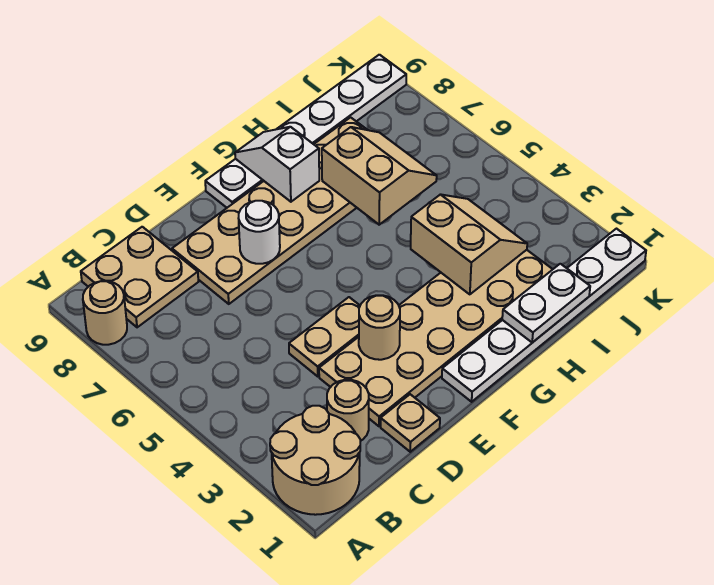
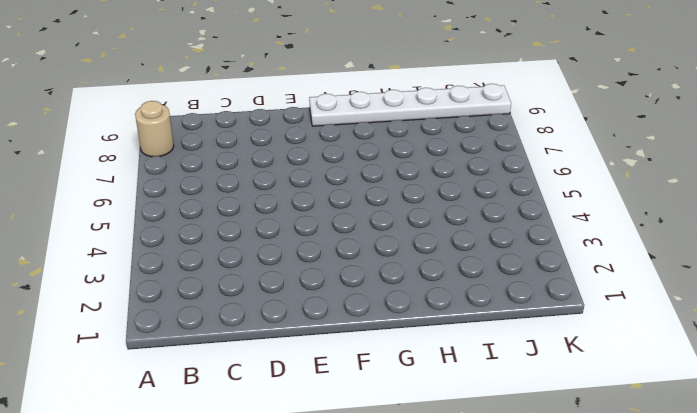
none -> tan round brick A1:B2 level 1
none -> tan plate B8:C9 level 1
none -> tan round brick C2 level 1

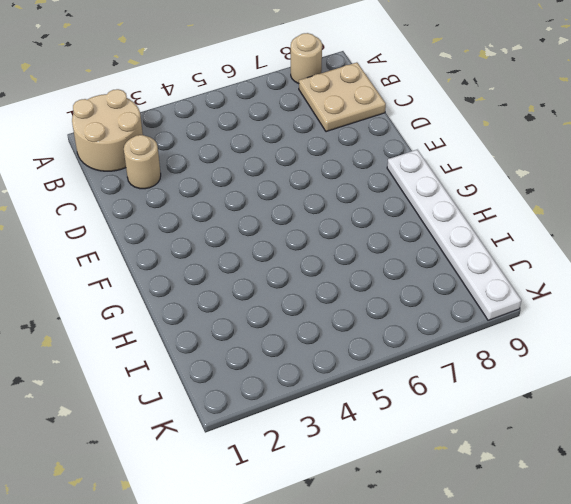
none -> tan plate D1 level 1
none -> tan plate D2:I3 level 1
none -> tan plate D4:E4 level 1

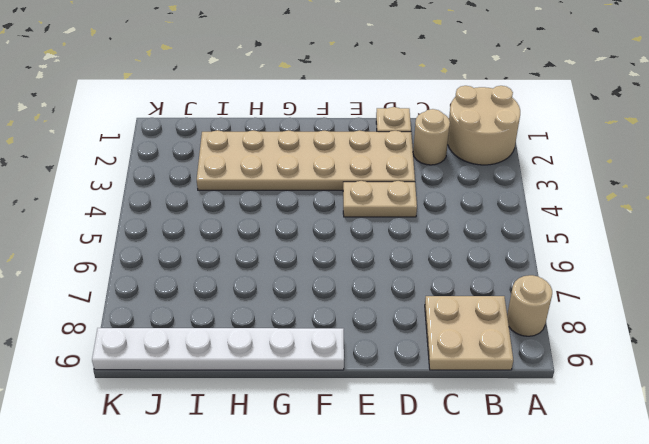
none -> tan plate D7:I8 level 1
none -> white plate F1:K1 level 1
none -> tan round brick E3 level 2

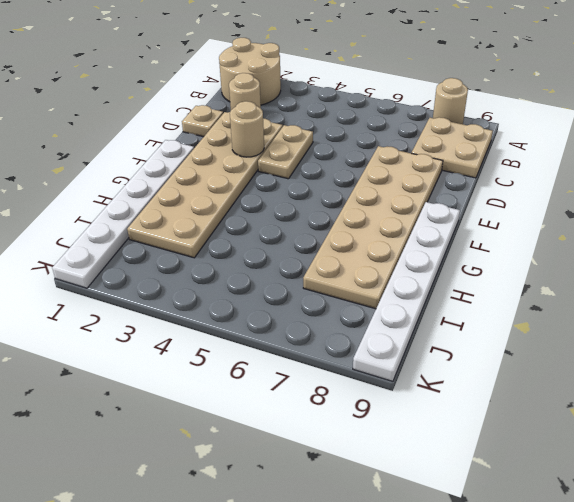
none -> white round brick E7 level 2
none -> white slope G8:G9 level 2 top 8
none -> white plate H1:I1 level 2

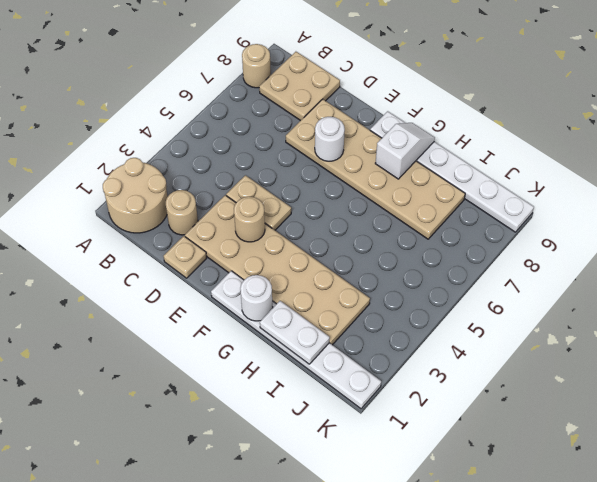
white round brick G1 level 2 -> none
none -> tan slope H3:I4 level 2 top H
none -> tan slope H6:I7 level 2 top H

